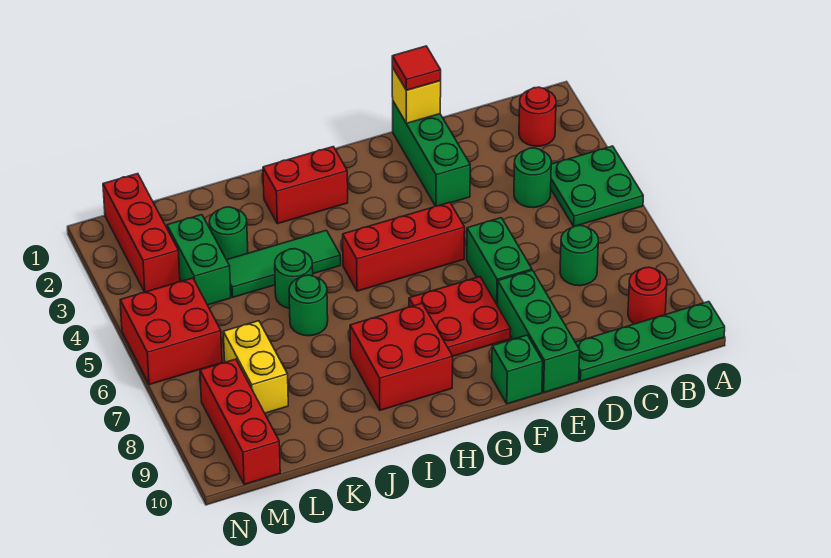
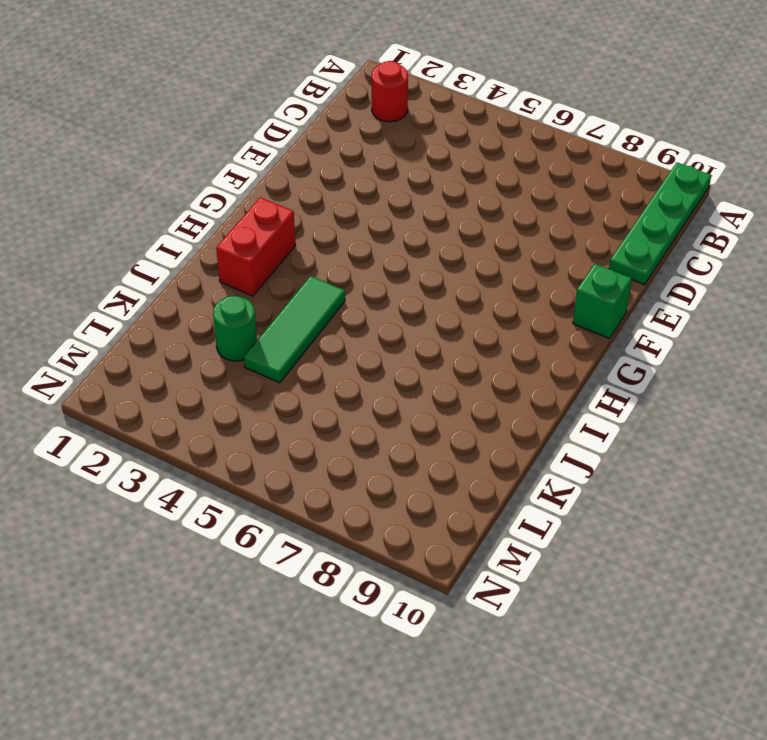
none -> green plate A4:B5 level 1
none -> red round brick B9 level 1
none -> green round brick C4 level 1

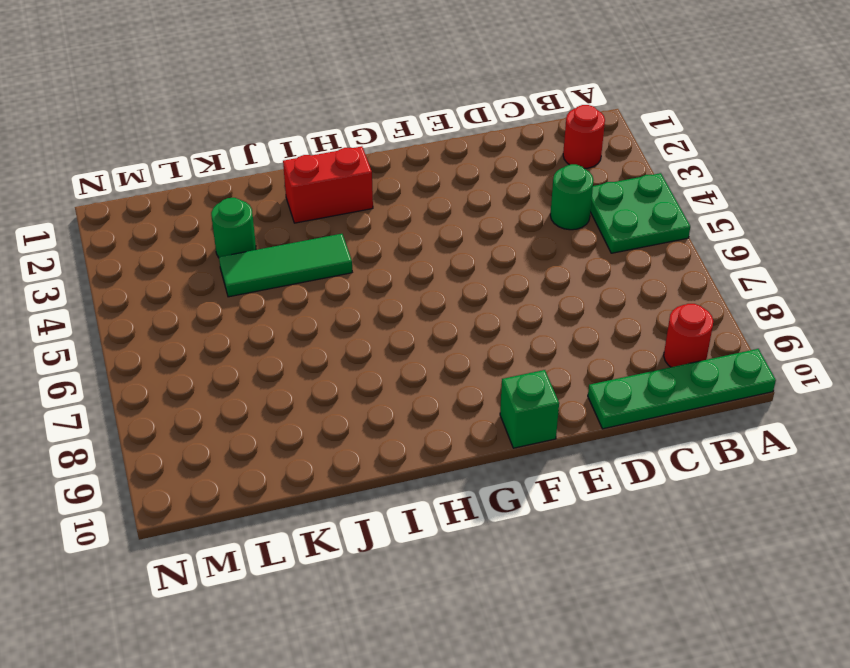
none -> green round brick C7 level 1
none -> green brick E1:E3 level 1
none -> green brick E6:E7 level 1

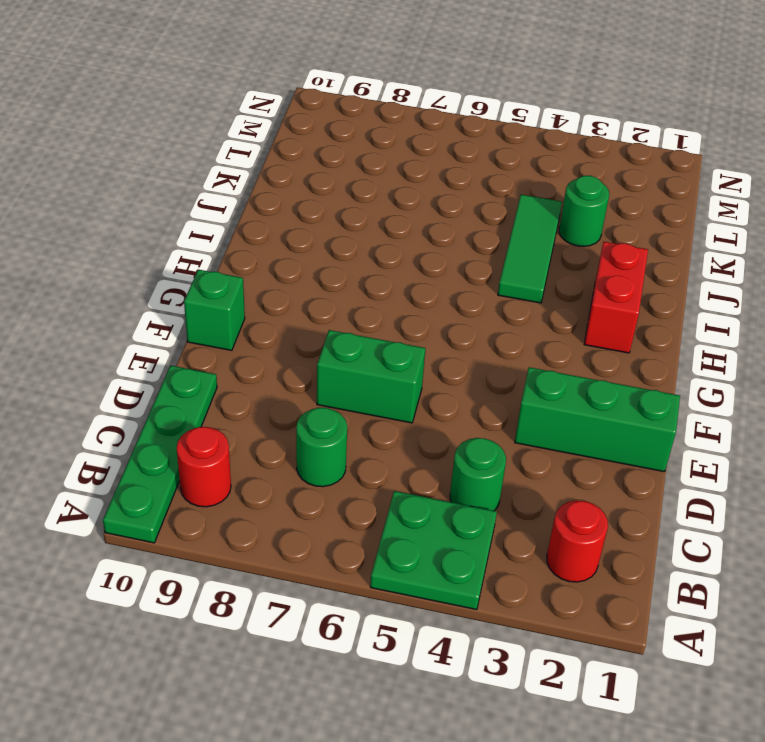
none -> green brick E8:E10 level 1
none -> red brick F5:H5 level 1
none -> red plate F7:G8 level 1

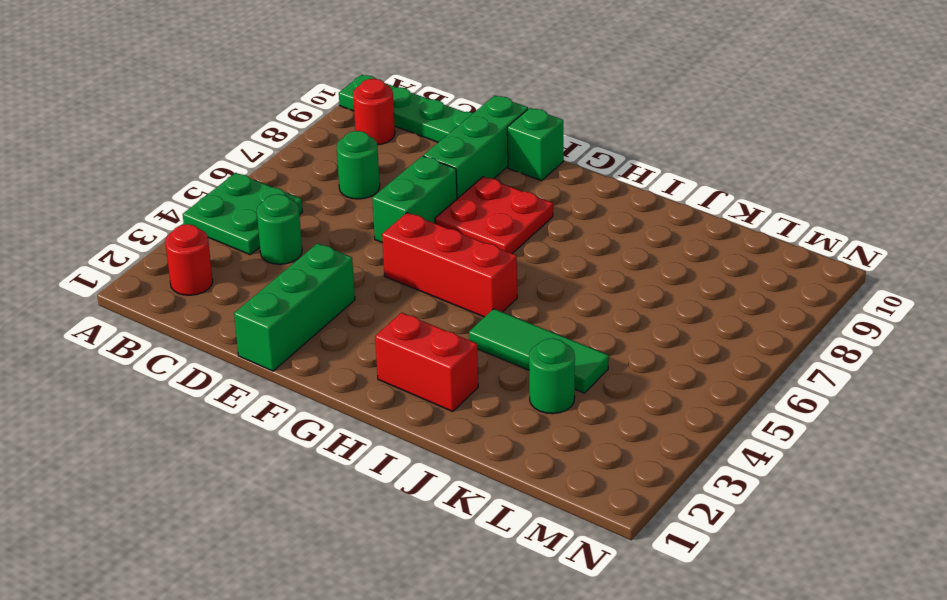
none -> red brick H8:I9 level 1
none -> green round brick J5 level 1
none -> green round brick J6 level 1

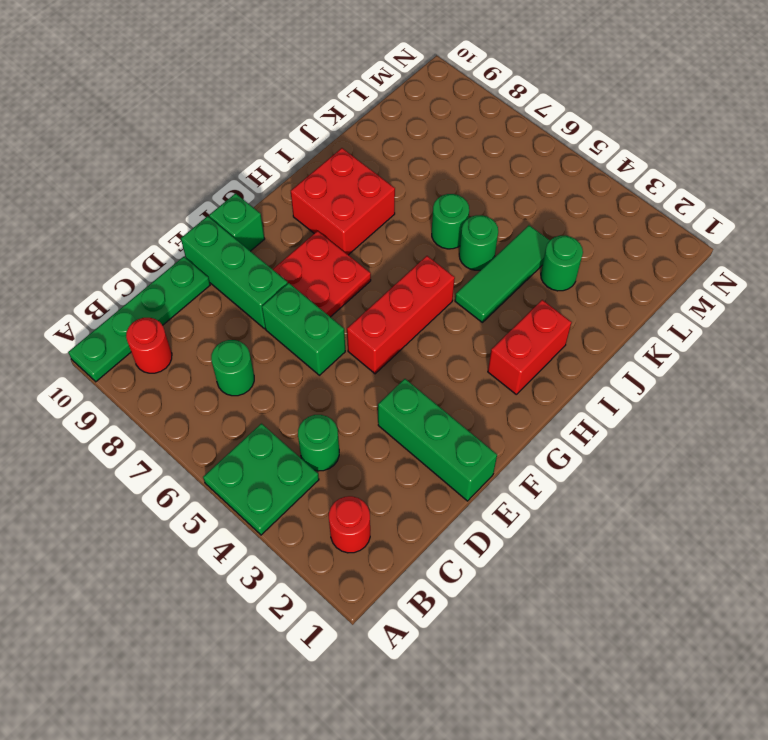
none -> green brick L3:L4 level 1
none -> yellow brick L7:L8 level 1
none -> red brick M1:M3 level 1

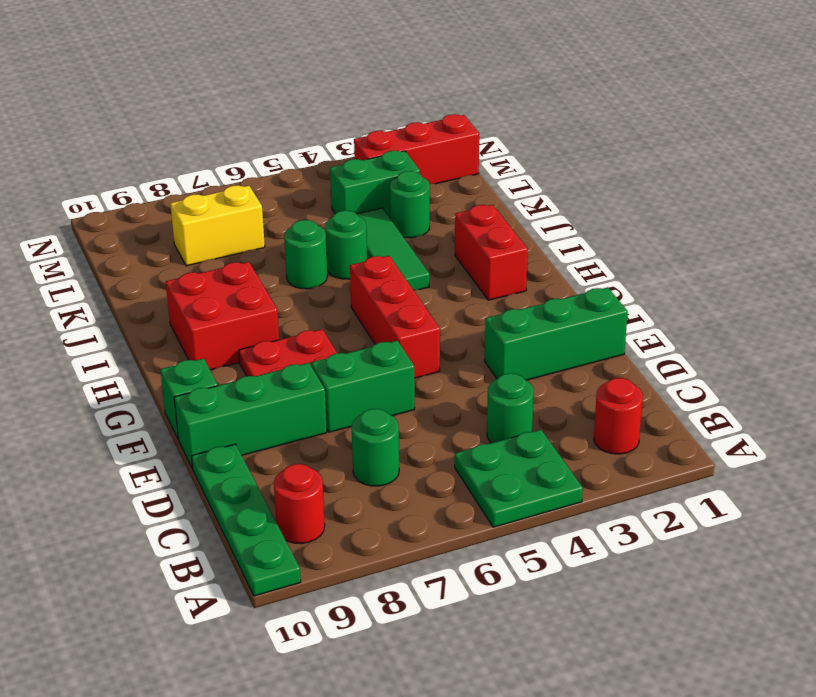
none -> red brick M5:N6 level 1
none -> red brick M8:M10 level 1
none -> yellow brick E1 level 2

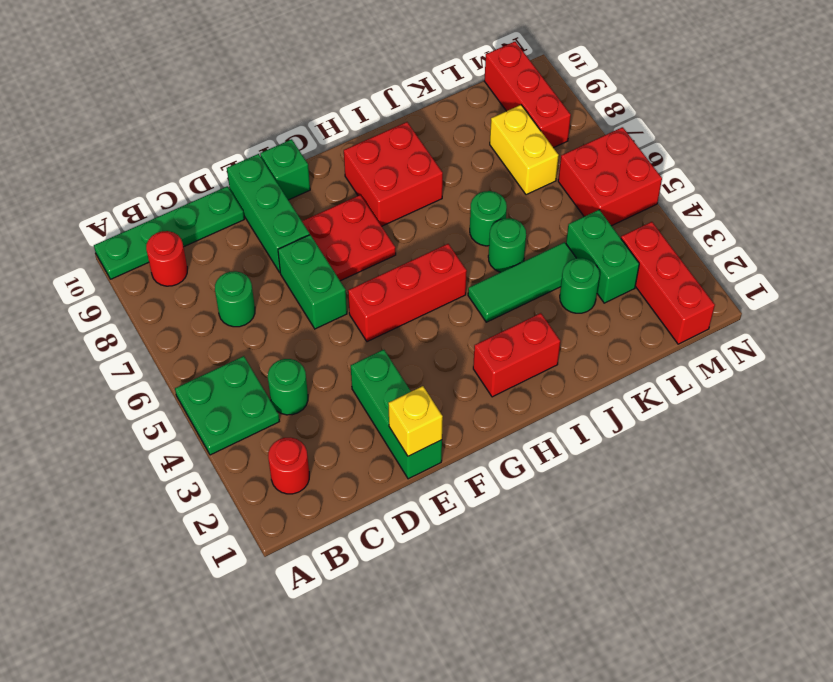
none -> red tile E1 level 3

